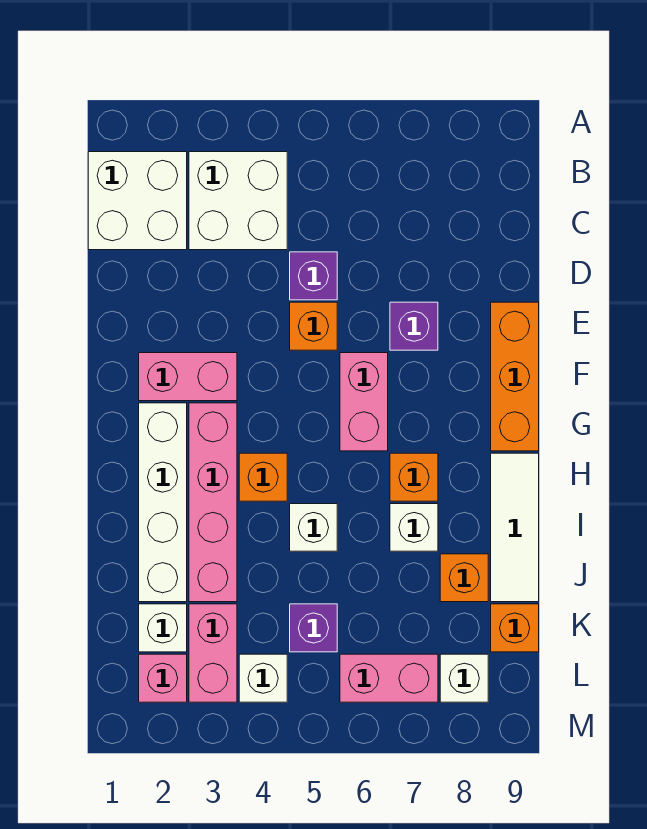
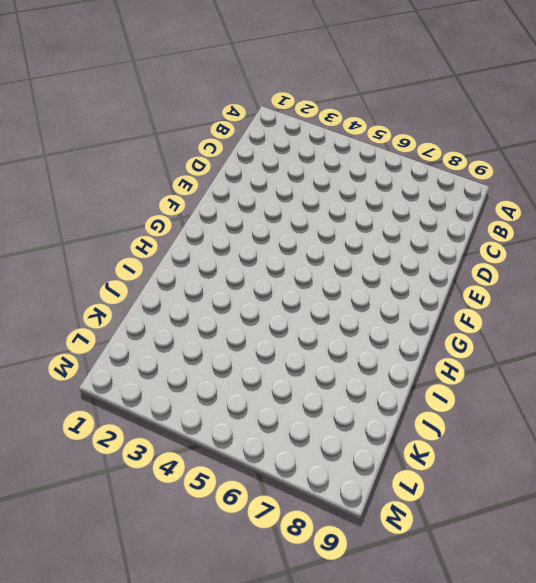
none -> white brick B1:C2 level 1
none -> white brick B3:C4 level 1
none -> purple brick D5 level 1

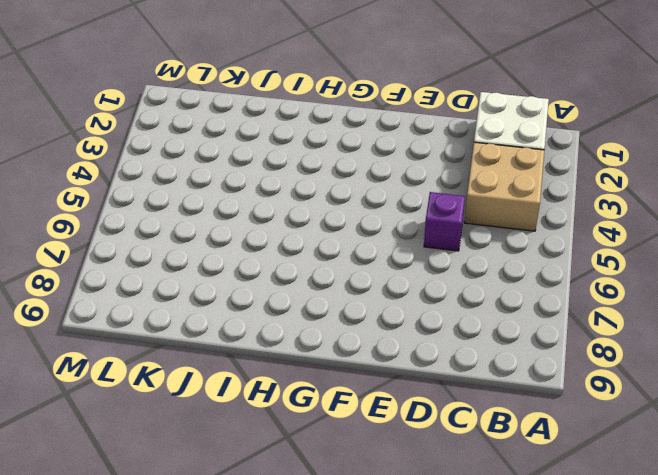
tan brick B3:C4 level 1 -> white brick B3:C4 level 1
none -> orange brick E5 level 1
none -> purple brick E7 level 1
none -> orange brick E9:G9 level 1

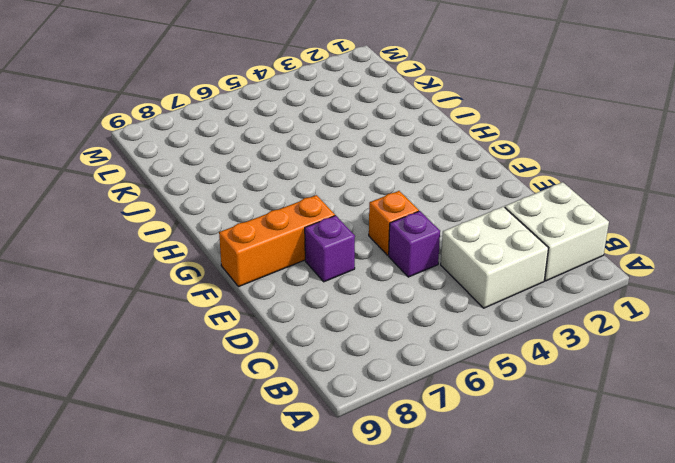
orange brick F7:F9 level 1 -> orange brick E9:G9 level 1
none -> pink brick F2:F3 level 1
none -> pink brick F6:G6 level 1
none -> white brick G2:J2 level 1

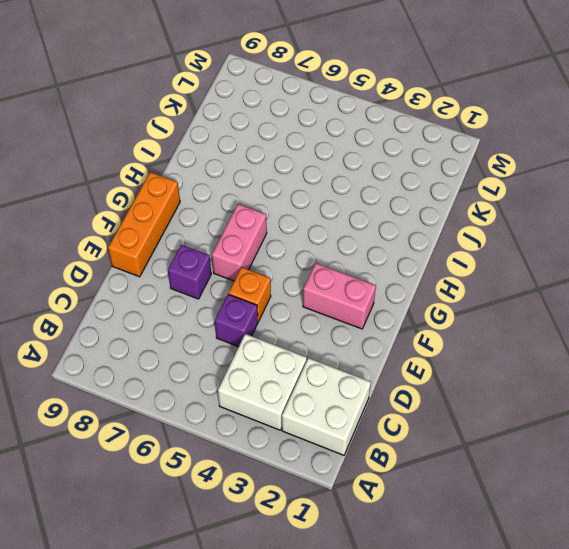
none -> white brick G2:J2 level 1
none -> pink brick G3:J3 level 1
none -> orange brick H4 level 1

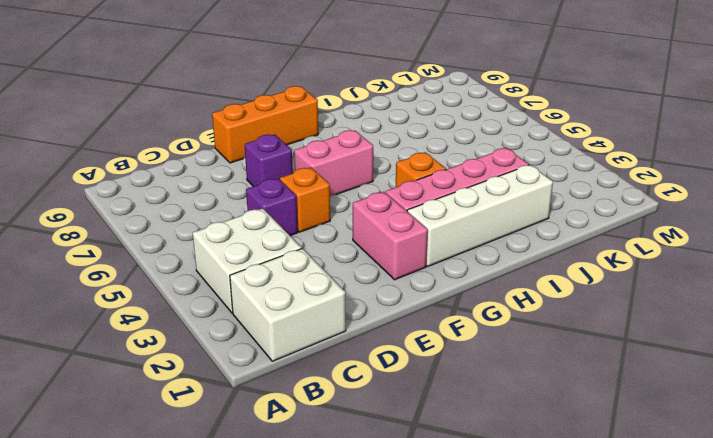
none -> orange brick H7 level 1
none -> white tile H9:J9 level 1
none -> white brick I5 level 1

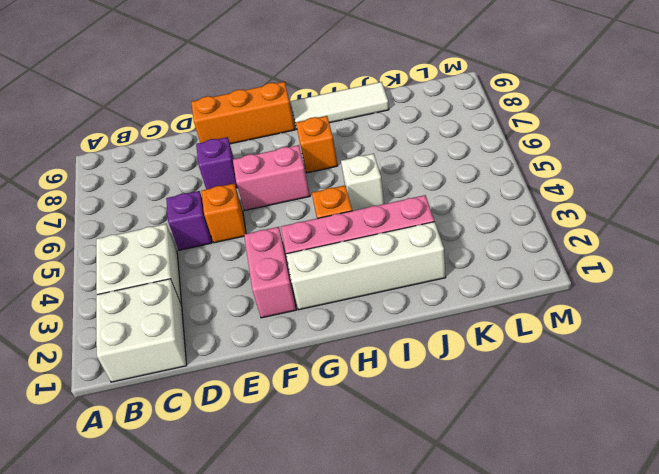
none -> white brick I7 level 1
none -> orange brick J8 level 1
none -> white brick K2 level 1

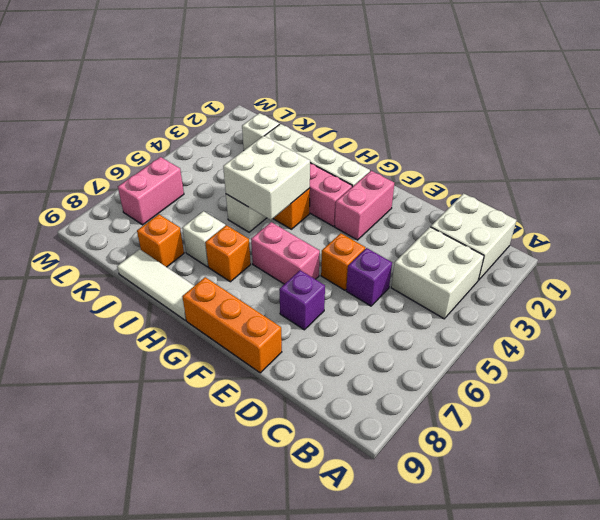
white brick H4:I5 level 2 -> none
none -> pink brick K3:L3 level 1
none -> purple brick K5 level 1
none -> orange brick K9 level 1

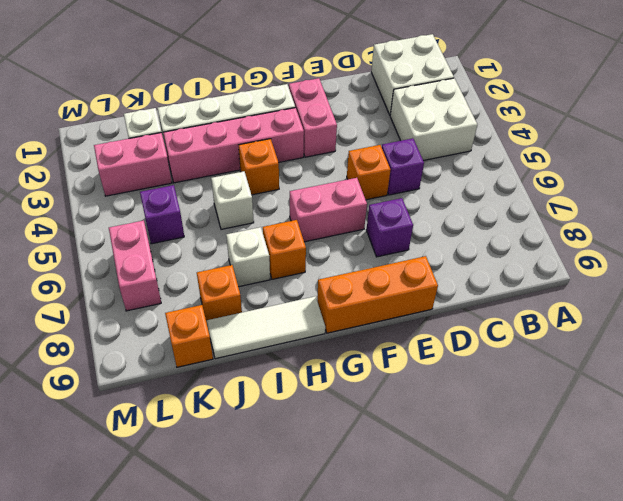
none -> pink brick L2 level 1
none -> white brick L4 level 1
none -> white brick L8 level 1

